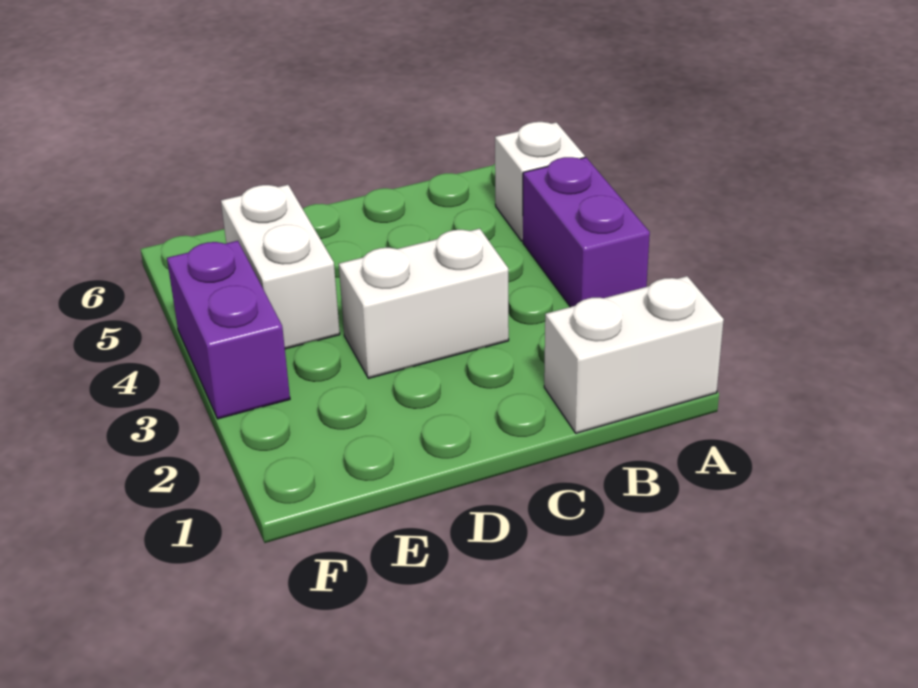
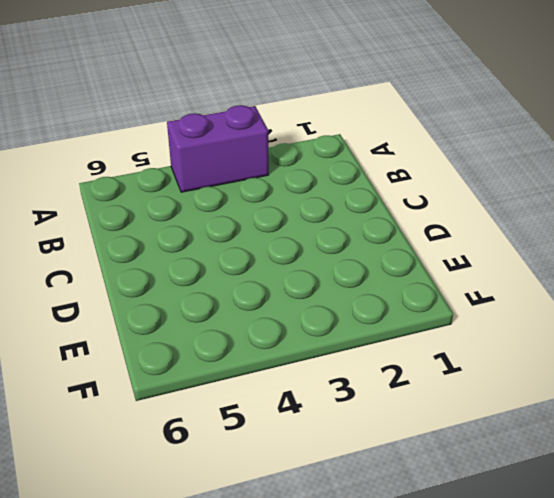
none -> white brick A1:B1 level 1
none -> white brick A5 level 1

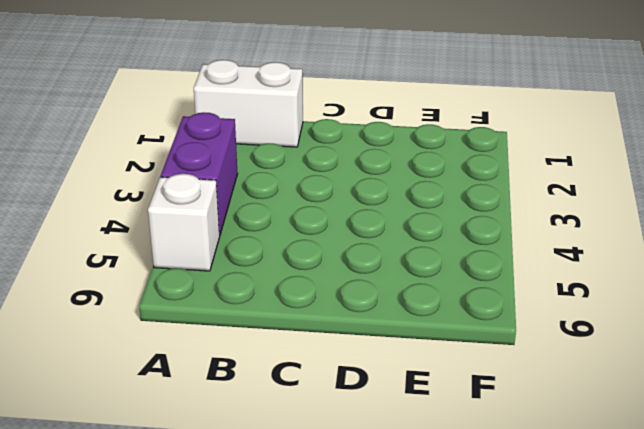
none -> white brick C3:D3 level 1
none -> white brick E4:E5 level 1

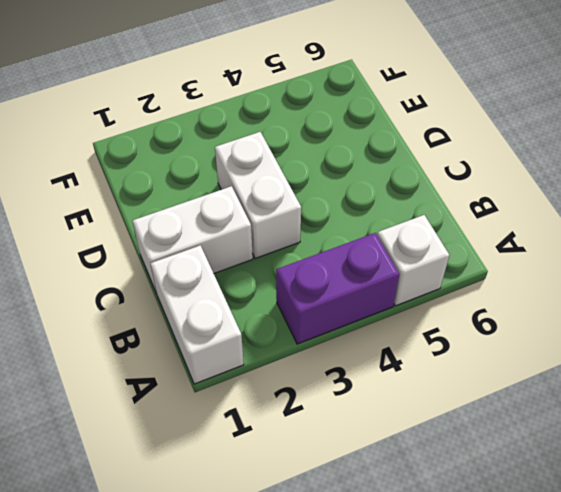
white brick C1:C2 level 1 -> white brick E4:E5 level 1
none -> purple brick F3:F4 level 1

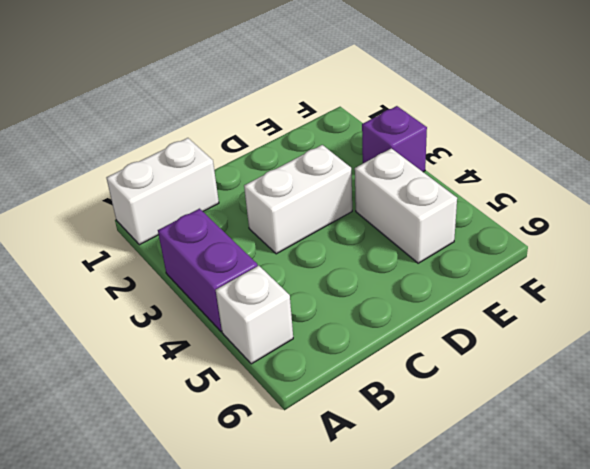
purple brick F3 level 1 -> purple brick F3:F4 level 1

